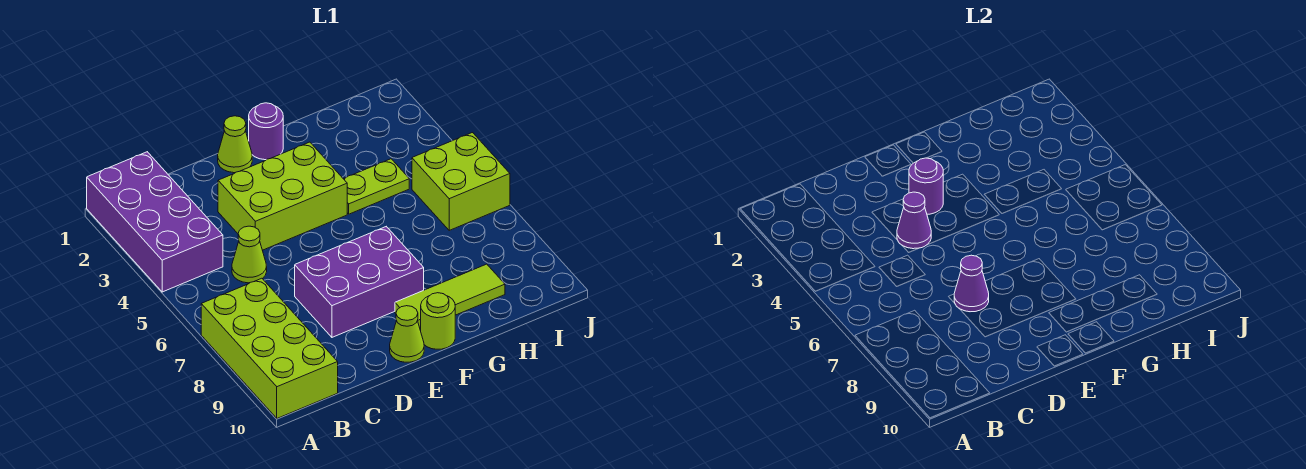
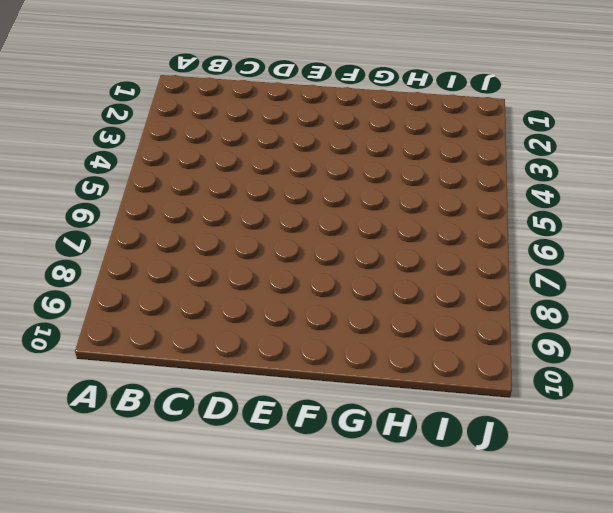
none -> purple brick A1:B4 level 1
none -> lime brick A7:B10 level 1
none -> lime cone C5 level 1

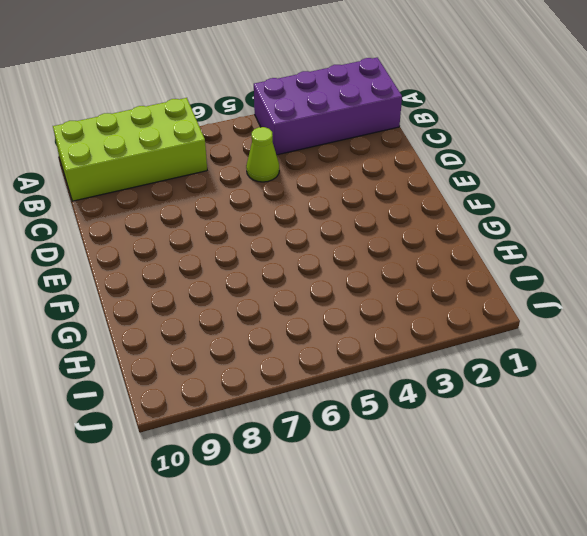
none -> lime brick D3:F4 level 1
none -> purple brick D7:F8 level 1
none -> lime cone E1 level 1

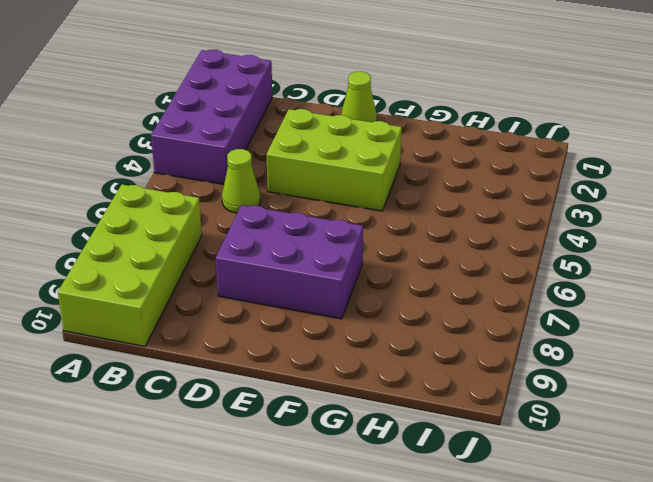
none -> lime cone E10 level 1
none -> purple round brick F1 level 1
none -> lime tile F9:H9 level 1

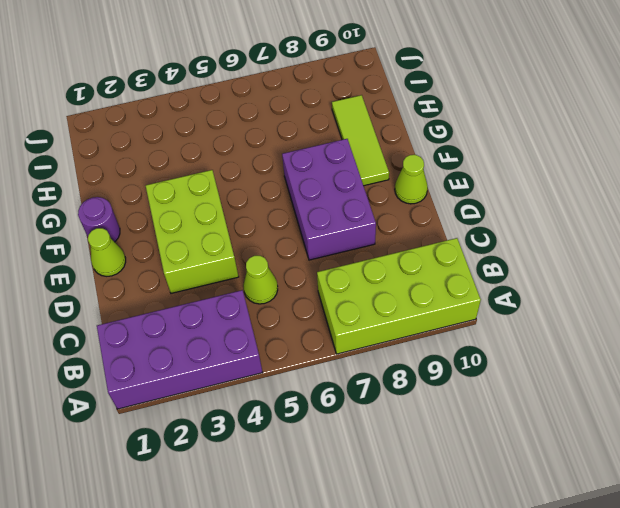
none -> lime round brick F10 level 1
none -> lime plate G4:H4 level 1
none -> lime brick I5:J6 level 1

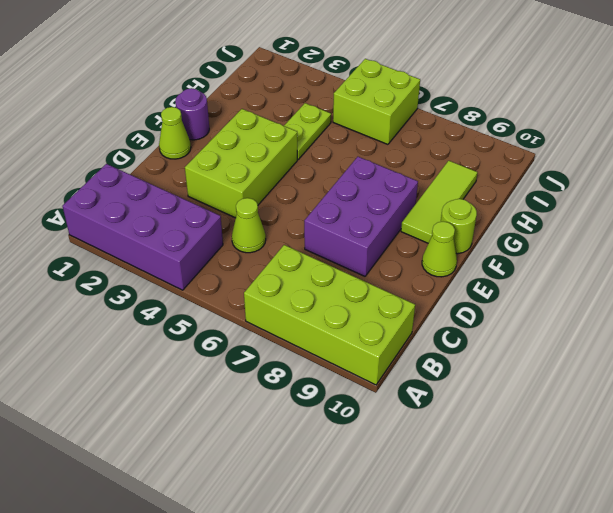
none -> purple cone D4 level 2
none -> purple cone D7 level 2
none -> purple round brick E3 level 2

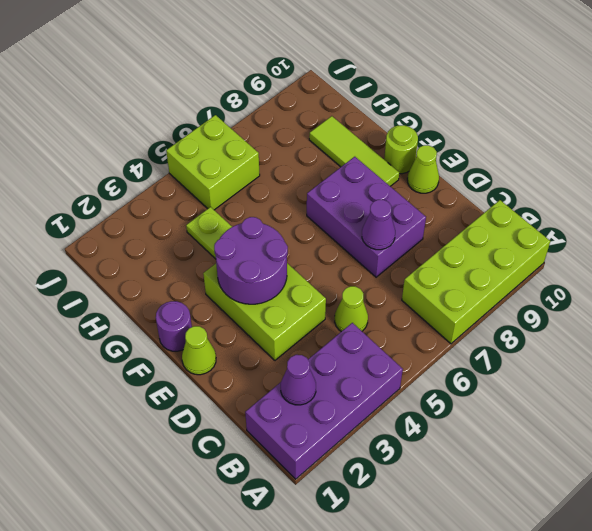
purple cone B2 level 2 -> purple cone D4 level 2
purple round brick E3:F4 level 2 -> purple round brick E3 level 2

